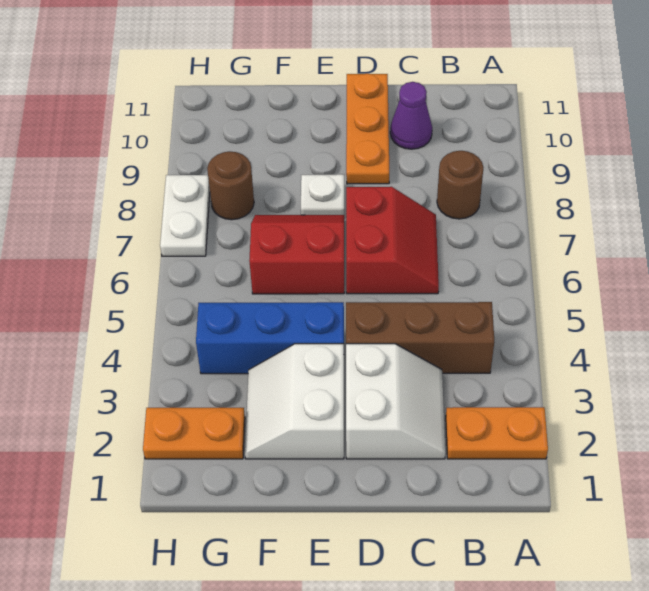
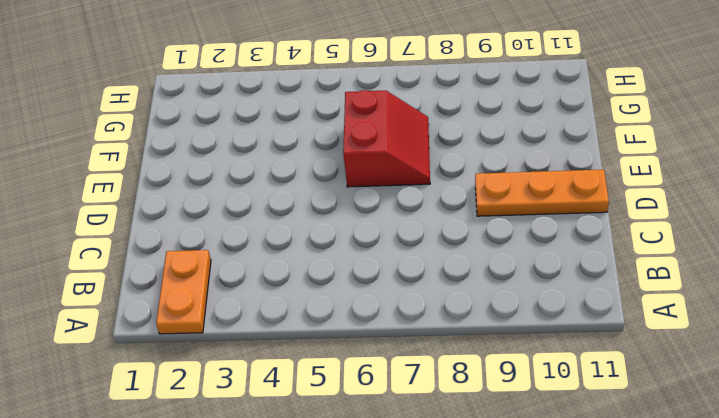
none -> brown brick B4:D4 level 1
none -> brown round brick B8 level 1
none -> white slope C2:D3 level 1 top D

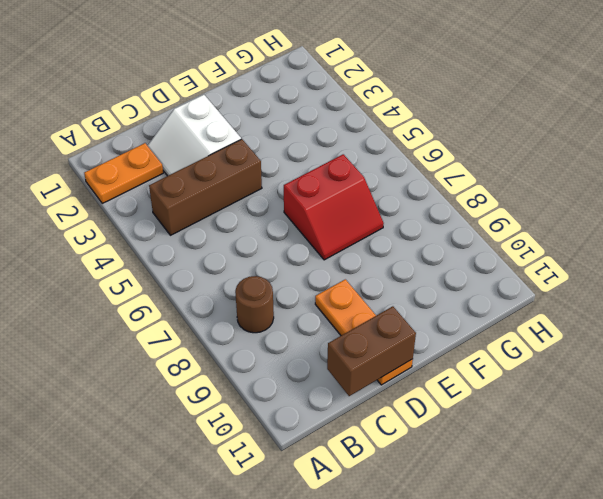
brown brick C11:D11 level 2 -> none
none -> red slope C6:D7 level 1 top D
none -> purple cone C10 level 1
none -> white slope E2:F3 level 1 top E

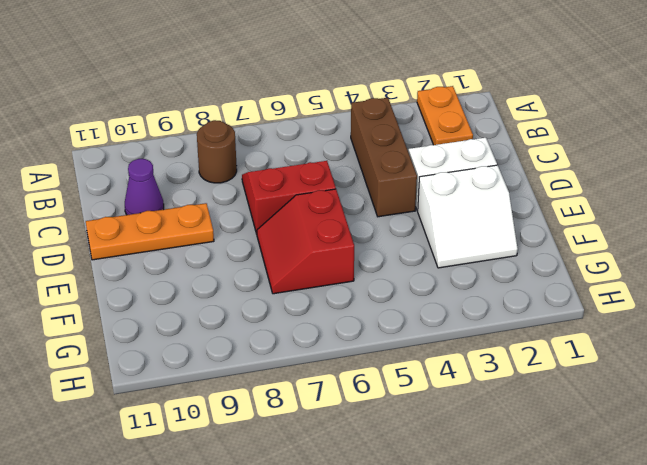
none -> blue brick E4:G4 level 1
none -> white plate E8 level 1
none -> orange plate G2:H2 level 1

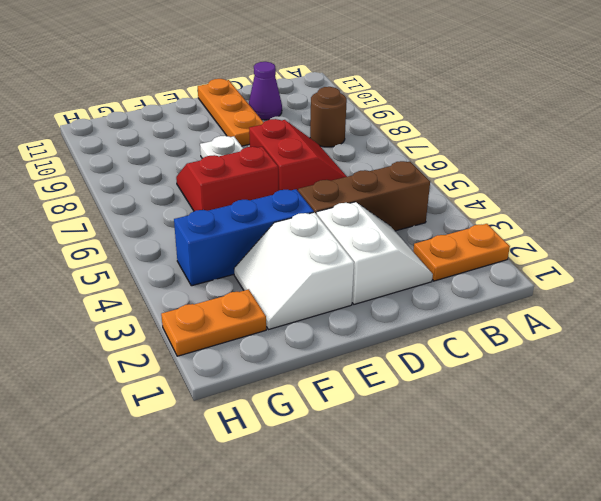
none -> brown round brick G8 level 1
none -> white plate H7:H8 level 1

